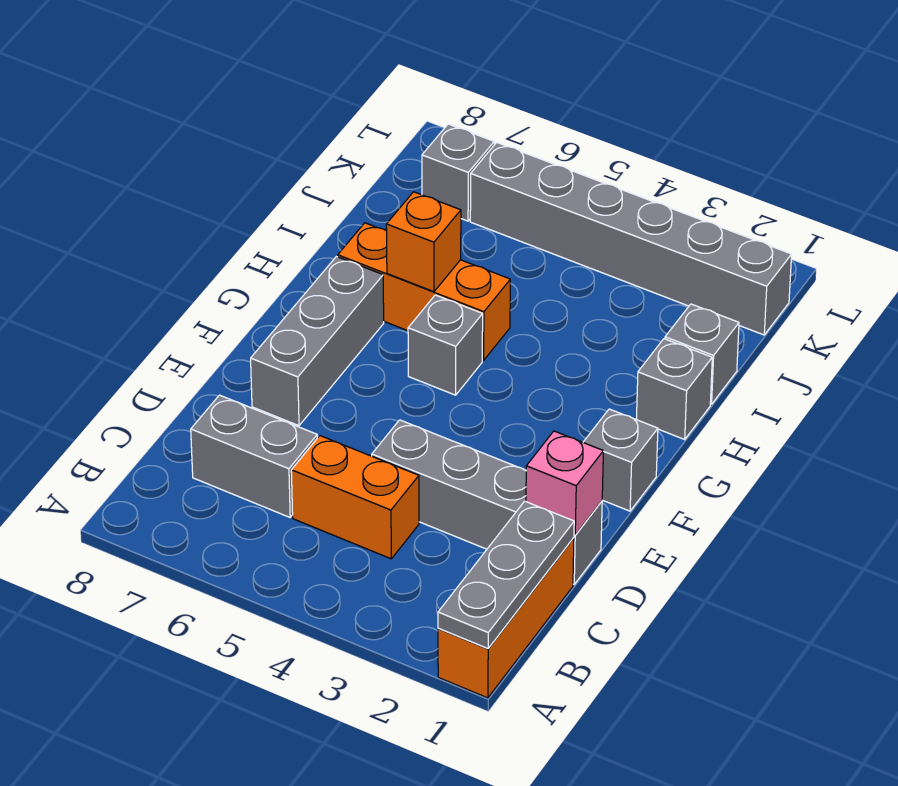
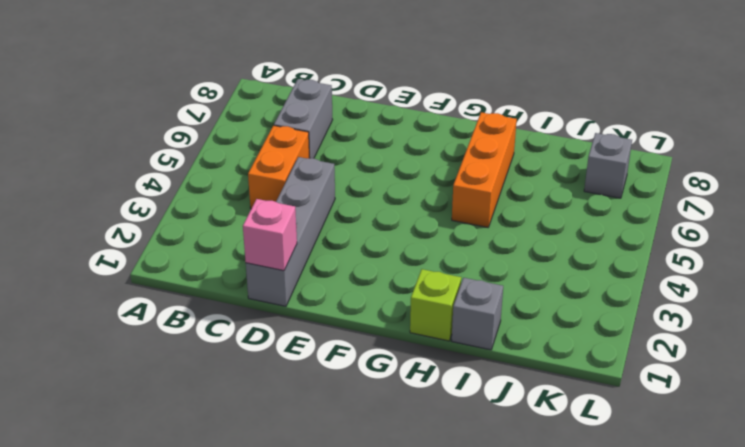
lime brick H1 level 1 -> grey brick H1 level 1
none -> orange brick A1:C1 level 1
none -> grey brick E7:G7 level 1
none -> grey brick F1 level 1

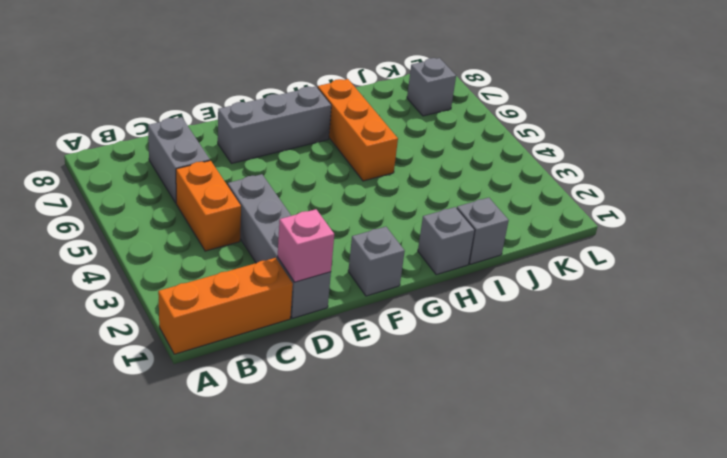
none -> grey brick G5 level 1
none -> grey brick K1:K6 level 1
none -> grey plate A1:C1 level 2

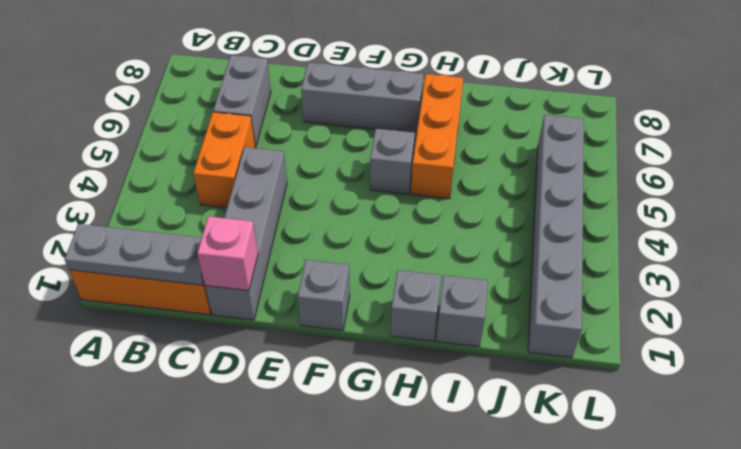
none -> grey brick K7 level 1
none -> orange brick H6 level 2

